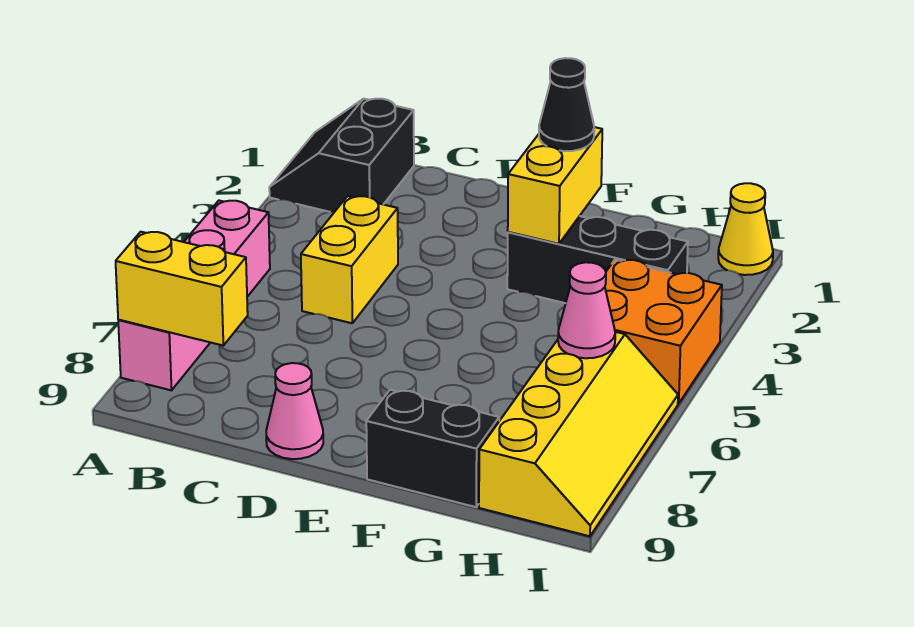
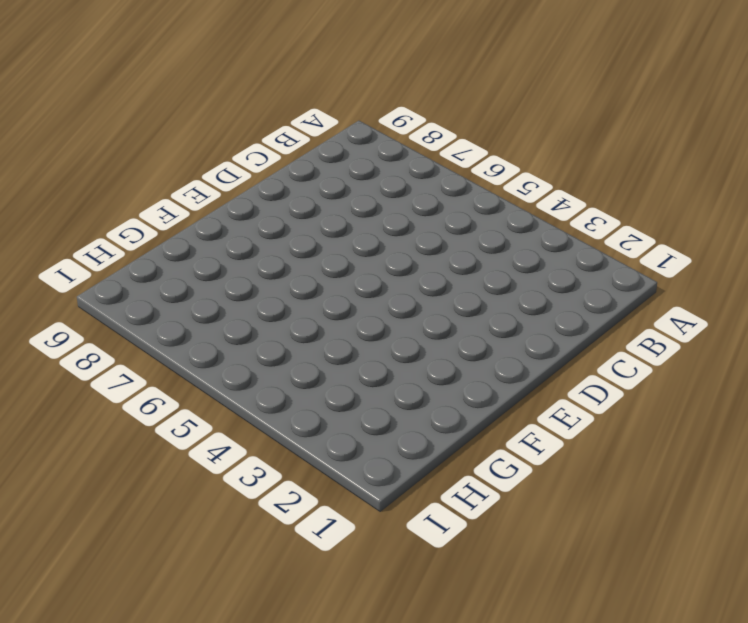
none -> black slope A1:B2 level 1 top B
none -> pink brick A5:A8 level 1
none -> yellow brick C4:C5 level 1

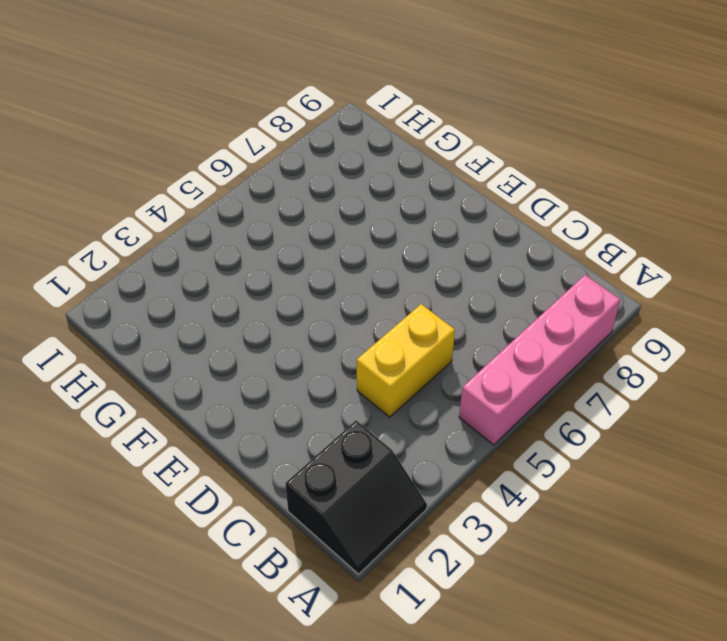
none -> pink cone D9 level 1
none -> black brick F3:H3 level 1
none -> black brick F9:G9 level 1

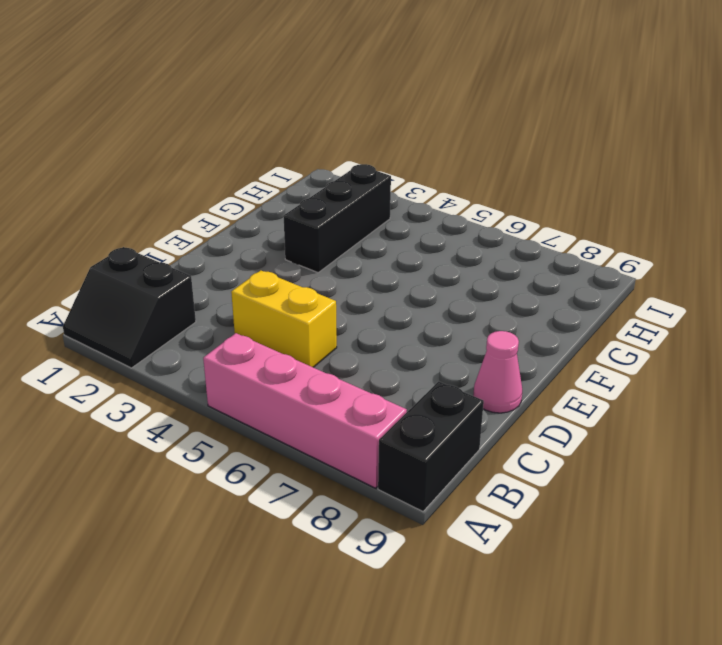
black brick A9:B9 level 1 -> black brick F9:G9 level 1
none -> orange brick H4:I5 level 1
none -> yellow slope H6:I9 level 1 top H
none -> yellow cone I1 level 1

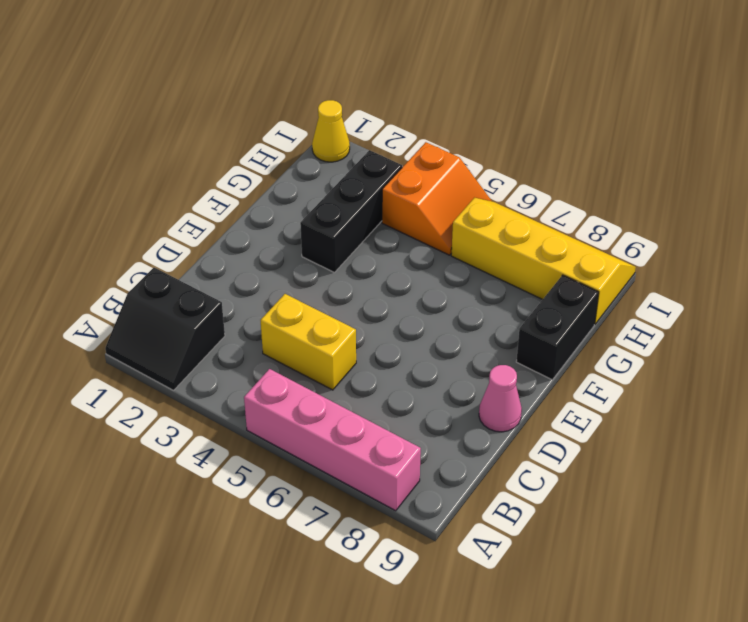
orange slope H4:I5 level 1 top 4 -> orange brick H4:I5 level 1
none -> yellow brick A8:B8 level 2
none -> yellow brick F2:F3 level 2
none -> pink cone H6 level 2

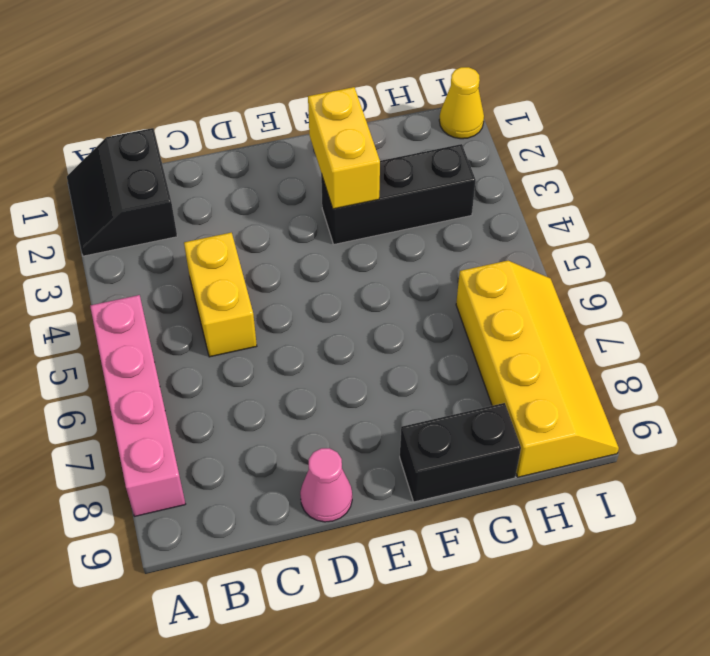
none -> orange brick H4:I5 level 1
none -> yellow brick A8:B8 level 2
none -> pink cone H6 level 2

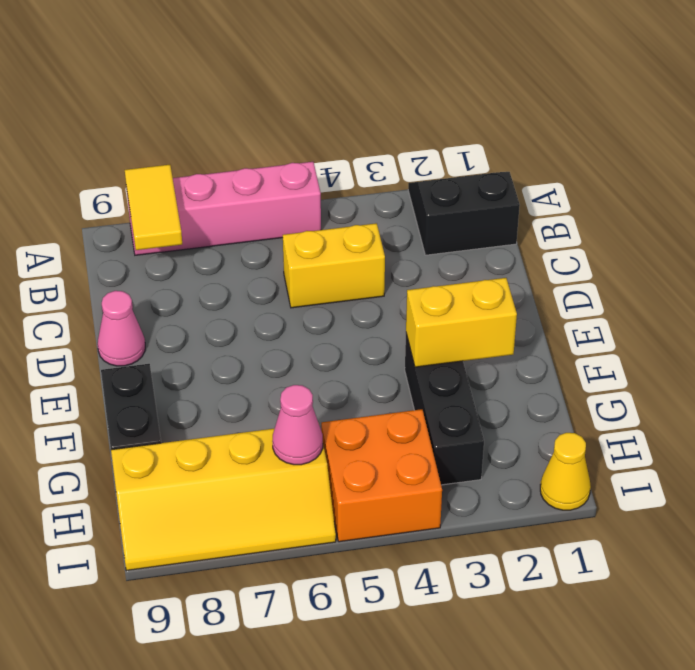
yellow tile A8:B8 level 2 -> yellow brick A8:B8 level 2
none -> black cone F2 level 3

